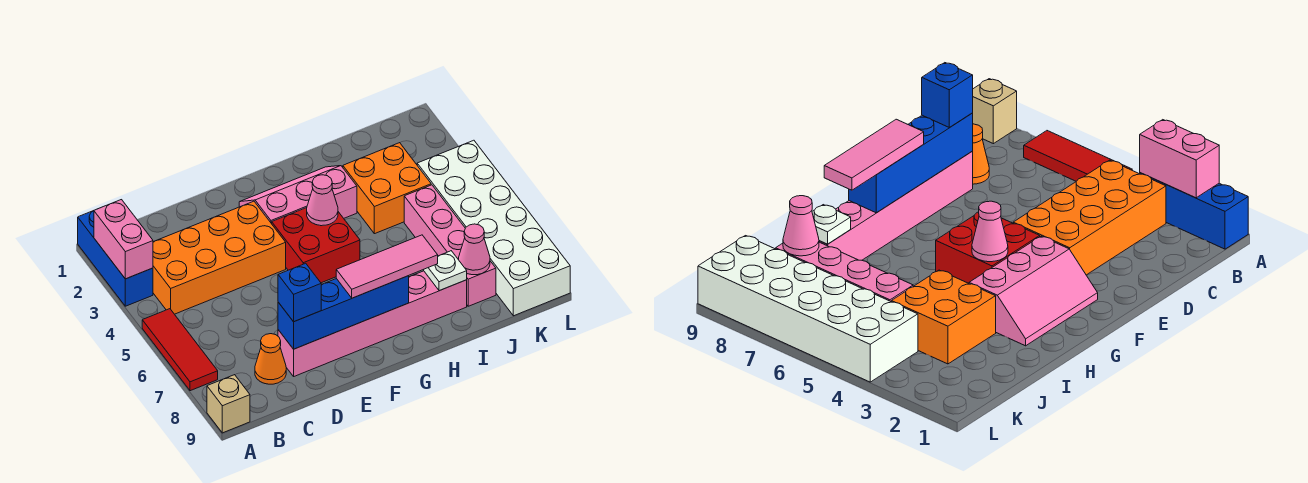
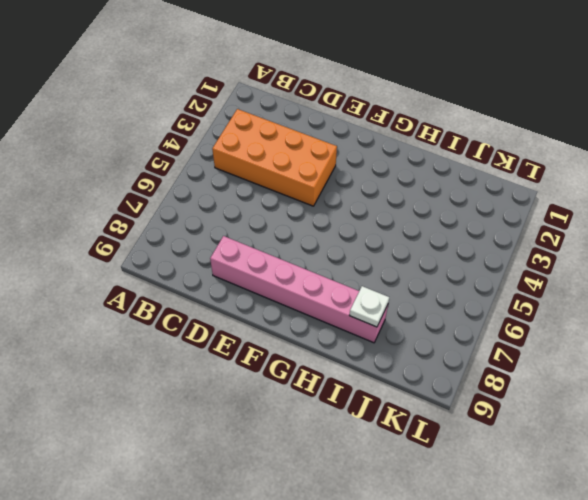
none -> blue brick A1:A3 level 1
none -> red tile A5:A7 level 1
none -> tan brick A9 level 1

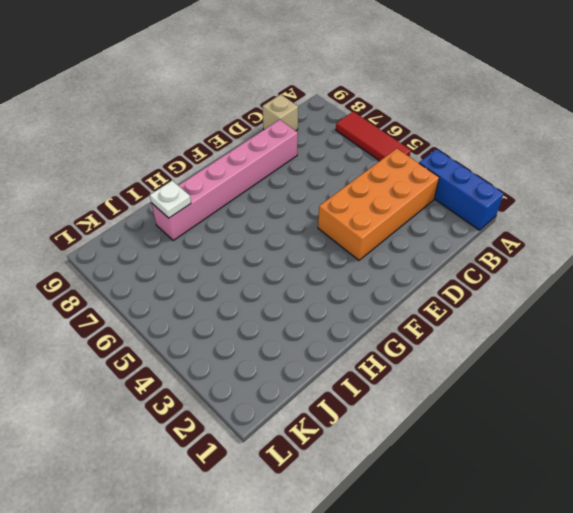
tan brick C9 level 1 -> tan brick A9 level 1
none -> orange cone C8 level 1
none -> pink slope F2:H3 level 1 top 3
none -> red brick F4:G5 level 1

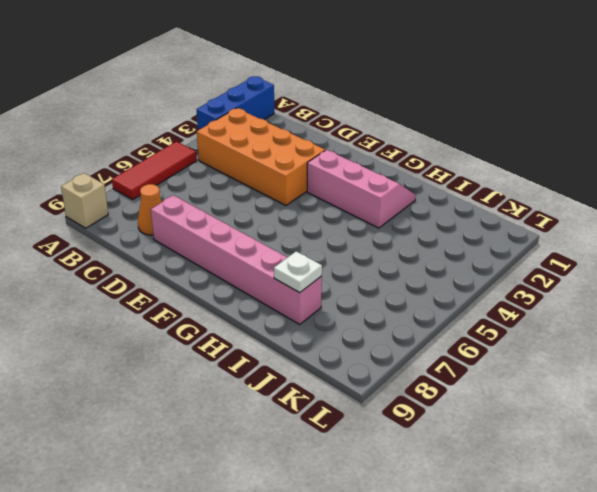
none -> red brick F4:G5 level 1
none -> orange brick I3:J4 level 1
none -> pink brick J5:J8 level 1

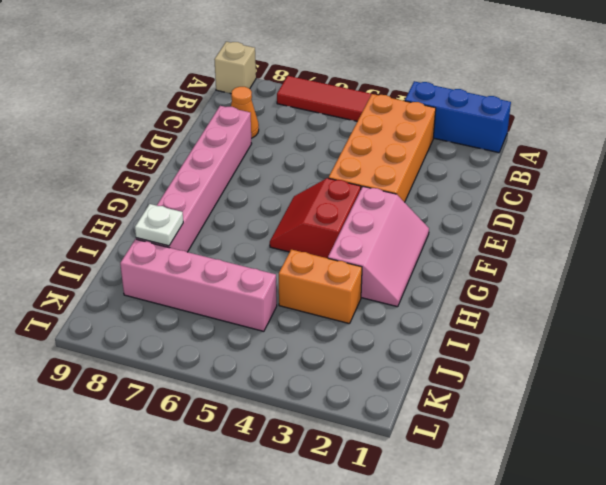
red slope F4:G5 level 1 top 4 -> red brick F4:G5 level 1
orange brick I3:I4 level 1 -> orange brick I3:J4 level 1
none -> white brick K4:L9 level 1
none -> pink brick A2:A3 level 2
none -> blue brick D8:G8 level 2

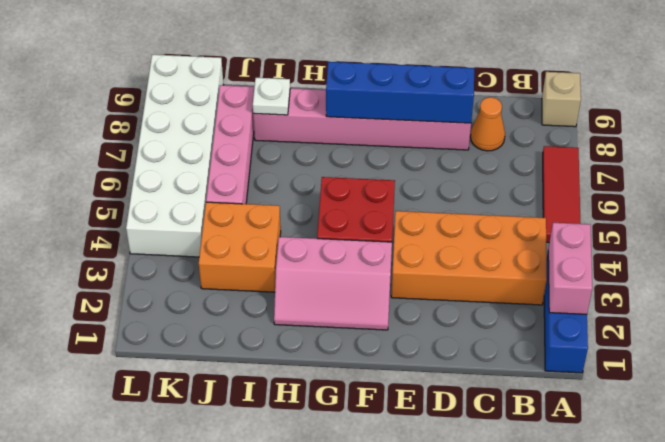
none -> pink cone G4 level 2
none -> pink cone J8 level 2
none -> blue brick D8 level 3

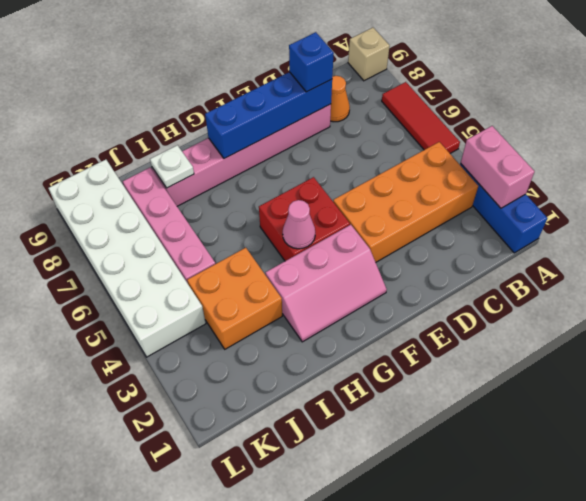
none -> pink cone J8 level 2
none -> pink tile F8:H8 level 3

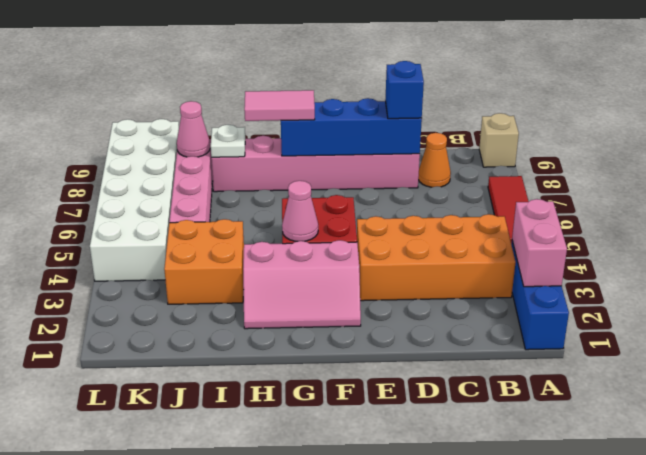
pink tile G8:H8 level 3 -> pink tile F8:H8 level 3

